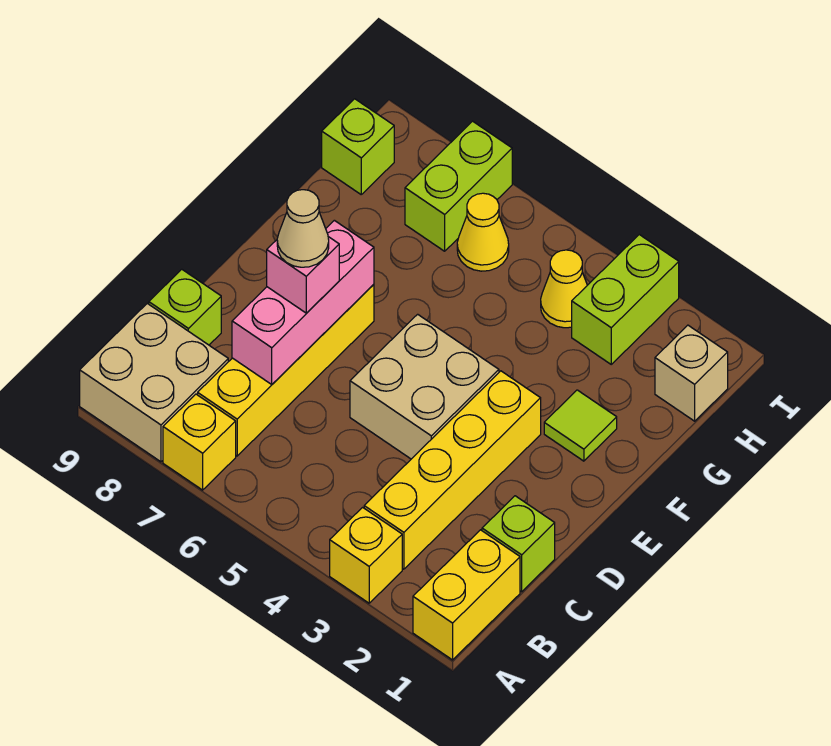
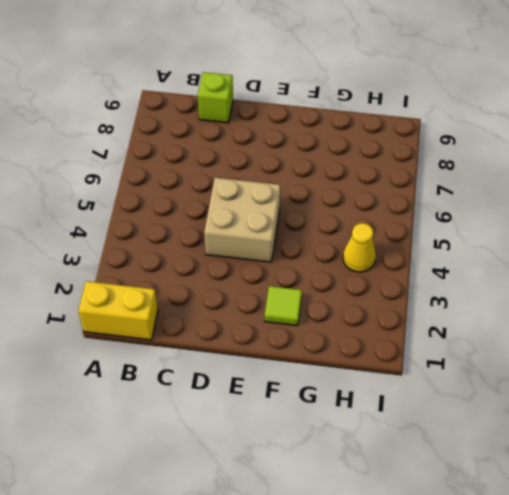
none -> yellow brick A3 level 1
none -> yellow brick A7 level 1
none -> tan brick A8:B9 level 1

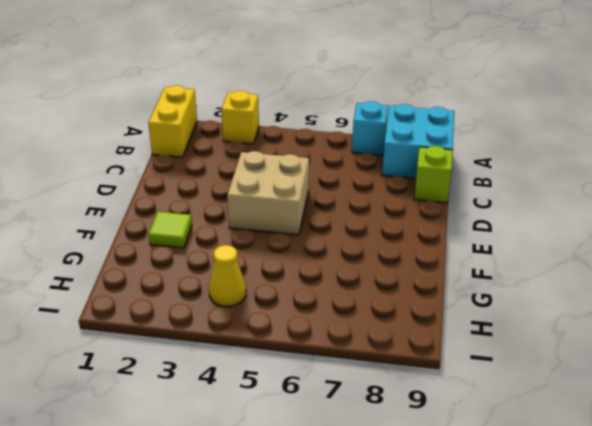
cyan brick A7 level 1 -> yellow brick A7 level 1
cyan brick A8:B9 level 1 -> tan brick A8:B9 level 1
none -> yellow brick B3:E3 level 1
none -> yellow brick B7:E7 level 1
none -> lime brick C1 level 1

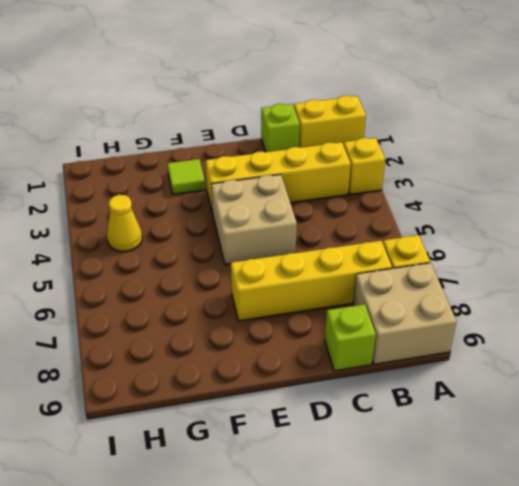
none -> tan brick H1 level 1
none -> lime brick H3:I3 level 1
none -> yellow cone H6 level 1

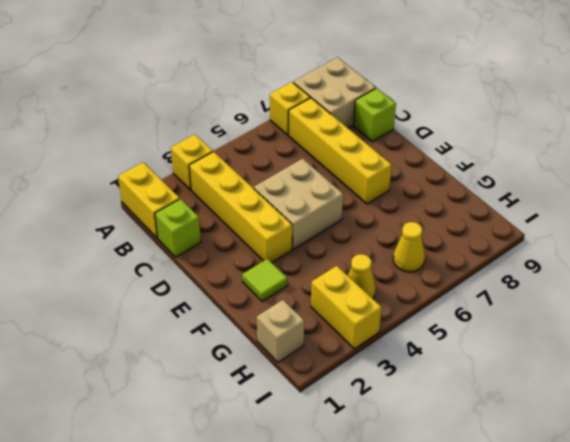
yellow brick H3:I3 level 1 -> lime brick H3:I3 level 1
none -> lime brick H7:I7 level 1
none -> lime brick H9 level 1
none -> pink brick C7:E7 level 2

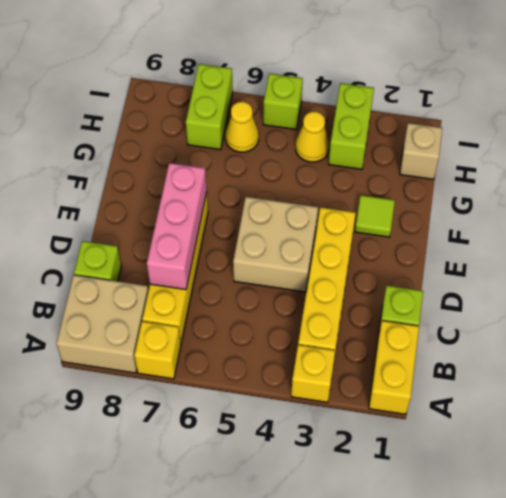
lime brick I5 level 1 -> lime brick H9 level 1
none -> pink brick D7 level 3
none -> tan cone D7 level 4

